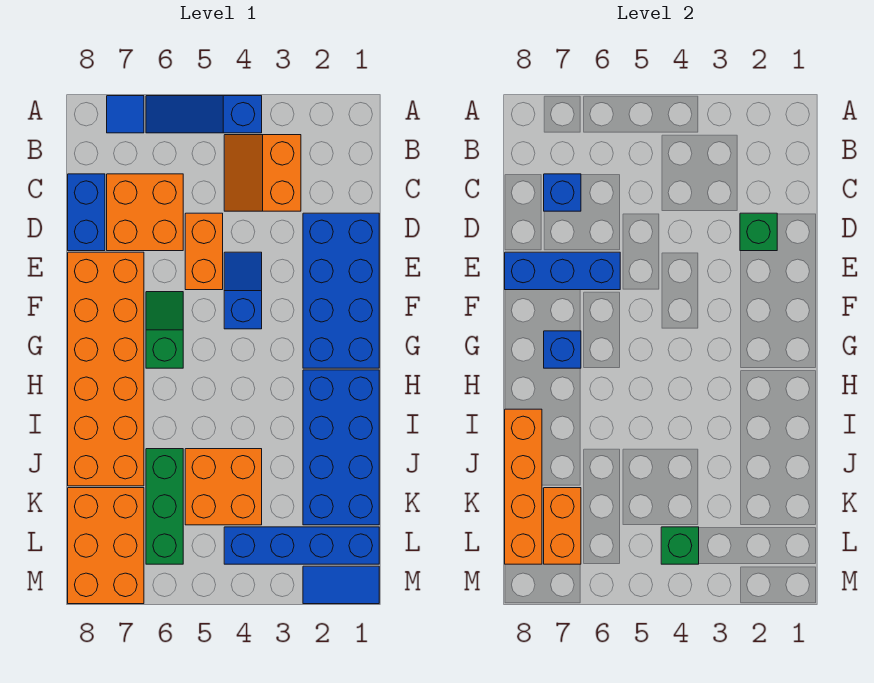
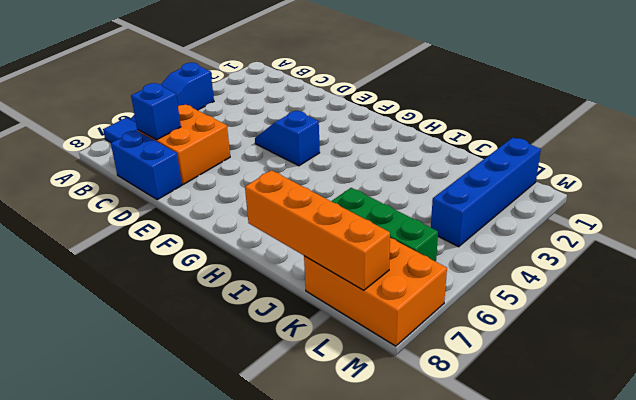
none -> orange slope B3:C4 level 1 top 3
none -> blue brick D1:G2 level 1
none -> orange brick D5:E5 level 1

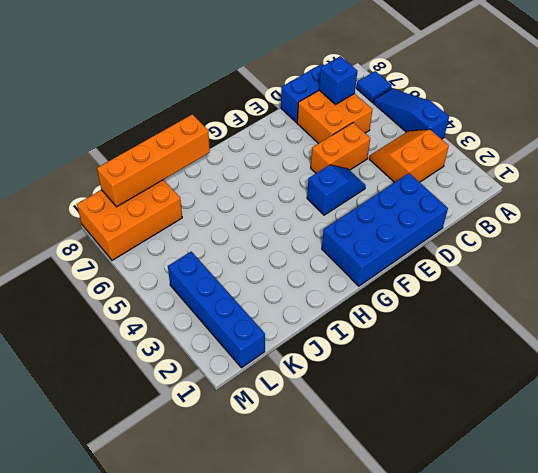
none -> orange brick E7:J8 level 1
none -> green slope F6:G6 level 1 top G
none -> blue brick H1:K2 level 1

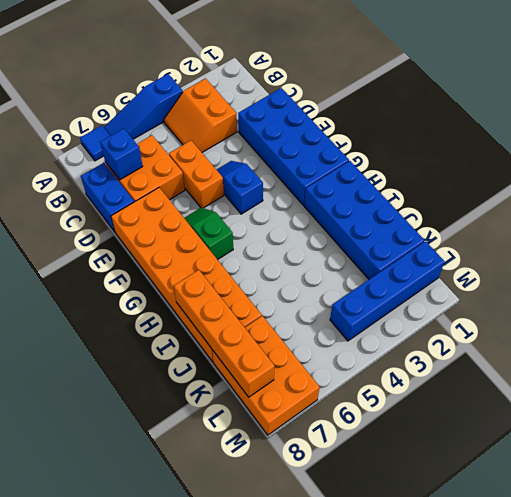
none -> orange brick J4:K5 level 1
none -> green brick J6:L6 level 1
none -> blue tile M1:M2 level 1

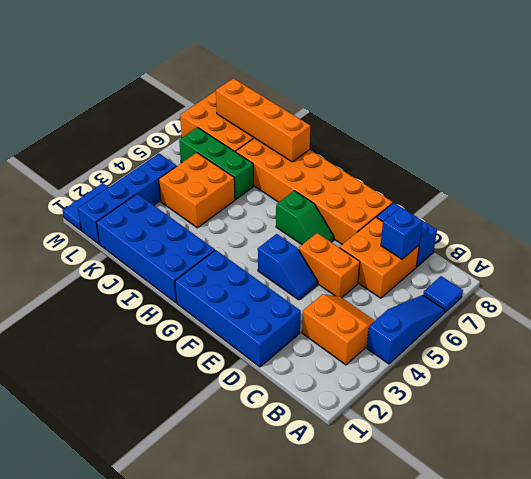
none -> green brick D2 level 2
none -> blue brick E6:E8 level 2
none -> blue brick G7 level 2

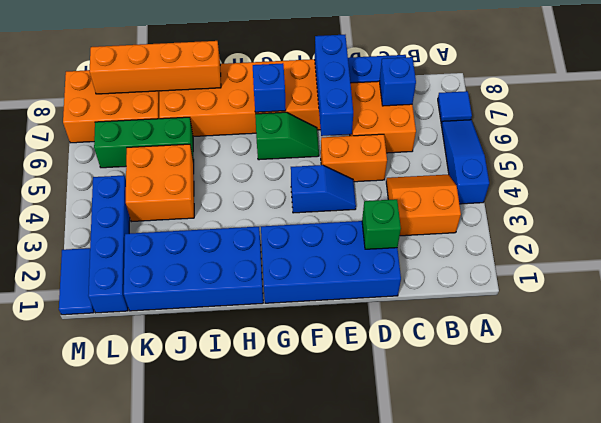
none -> orange brick K7:L7 level 2
none -> green brick L4 level 2

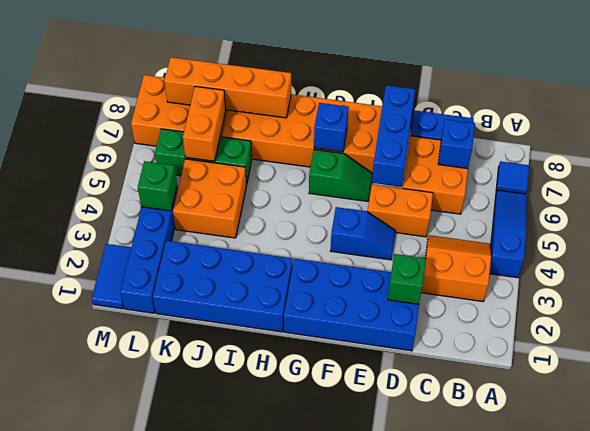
orange brick K6:K7 level 2 -> orange brick K7:L7 level 2

